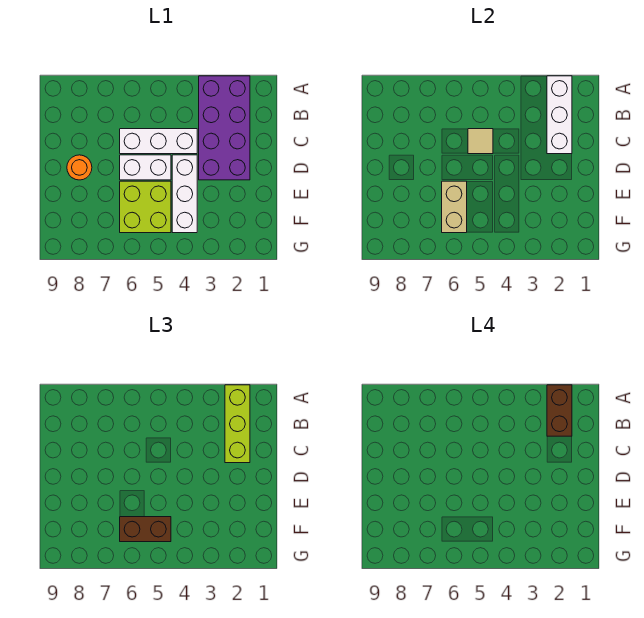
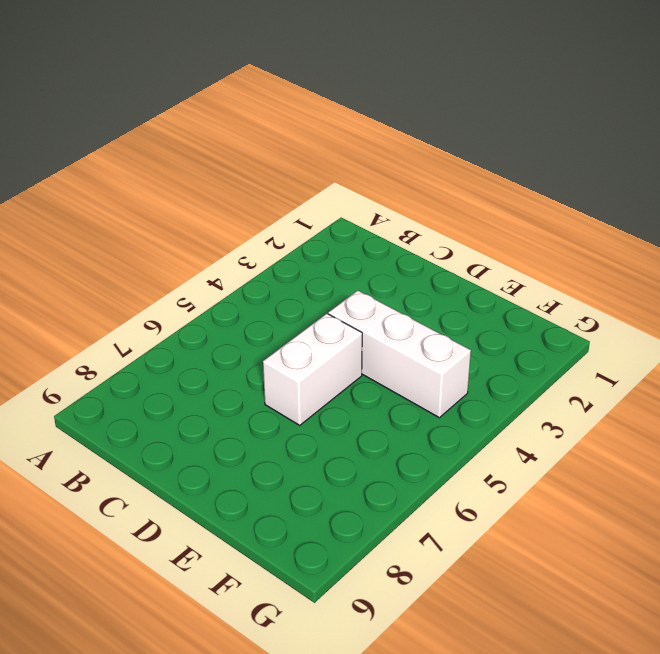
none -> purple brick A2:D3 level 1
none -> white brick C4:C6 level 1
none -> orange round brick D8 level 1

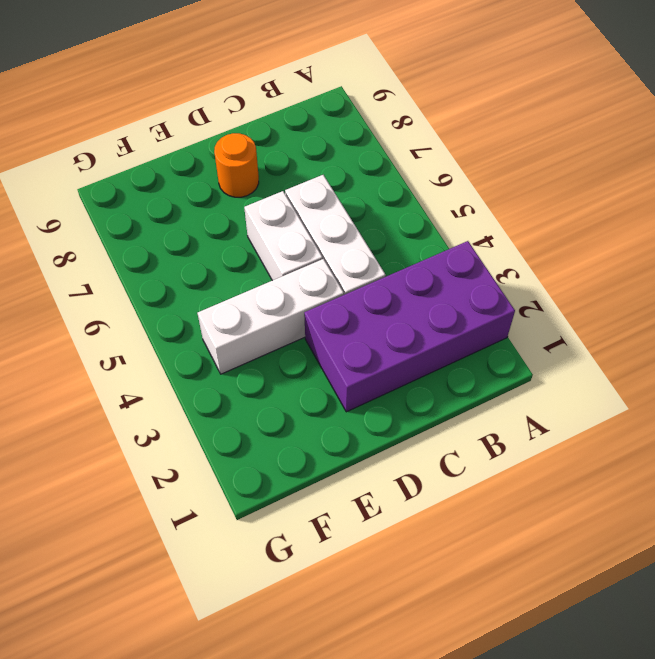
none -> lime brick E5:F6 level 1
none -> white brick A2:C2 level 2
none -> tan tile C5 level 2

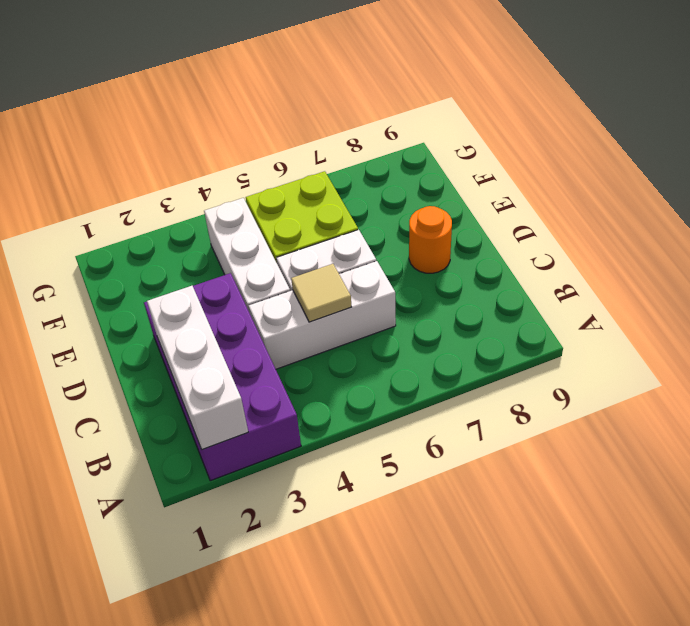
none -> tan brick E6:F6 level 2
none -> lime brick A2:C2 level 3
none -> brown brick F5:F6 level 3

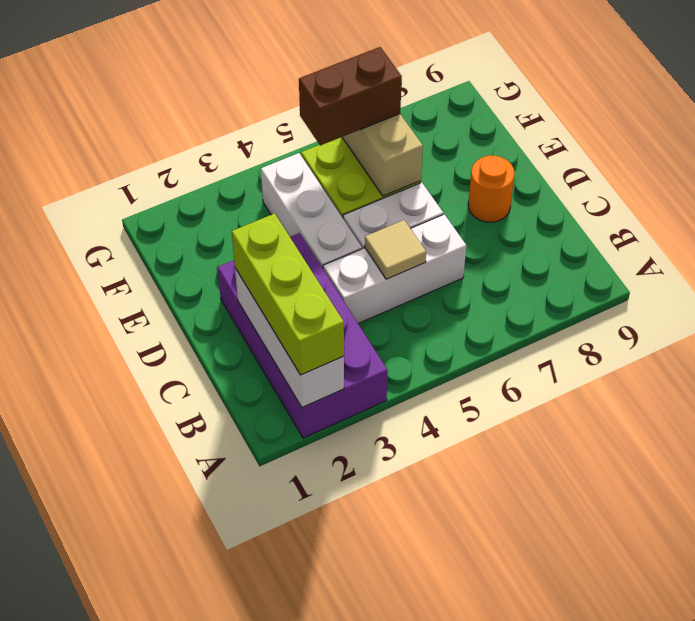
none -> brown brick A2:B2 level 4

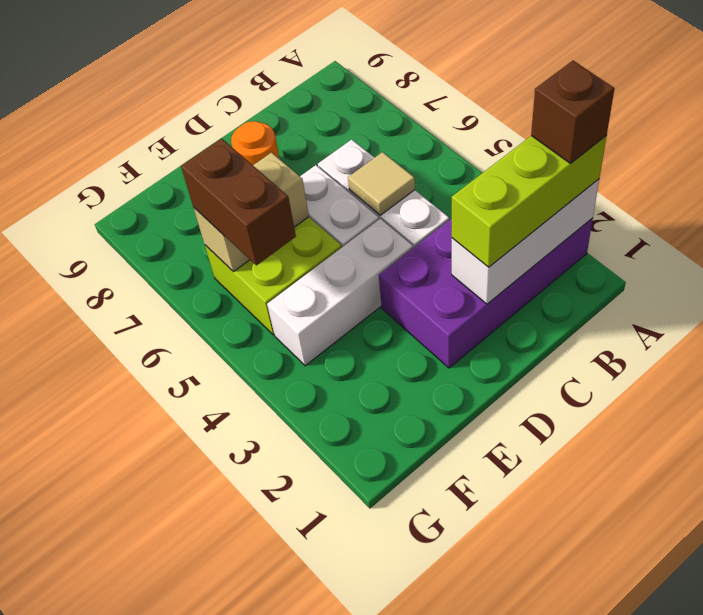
brown brick A2 level 4 -> brown brick A2:B2 level 4

